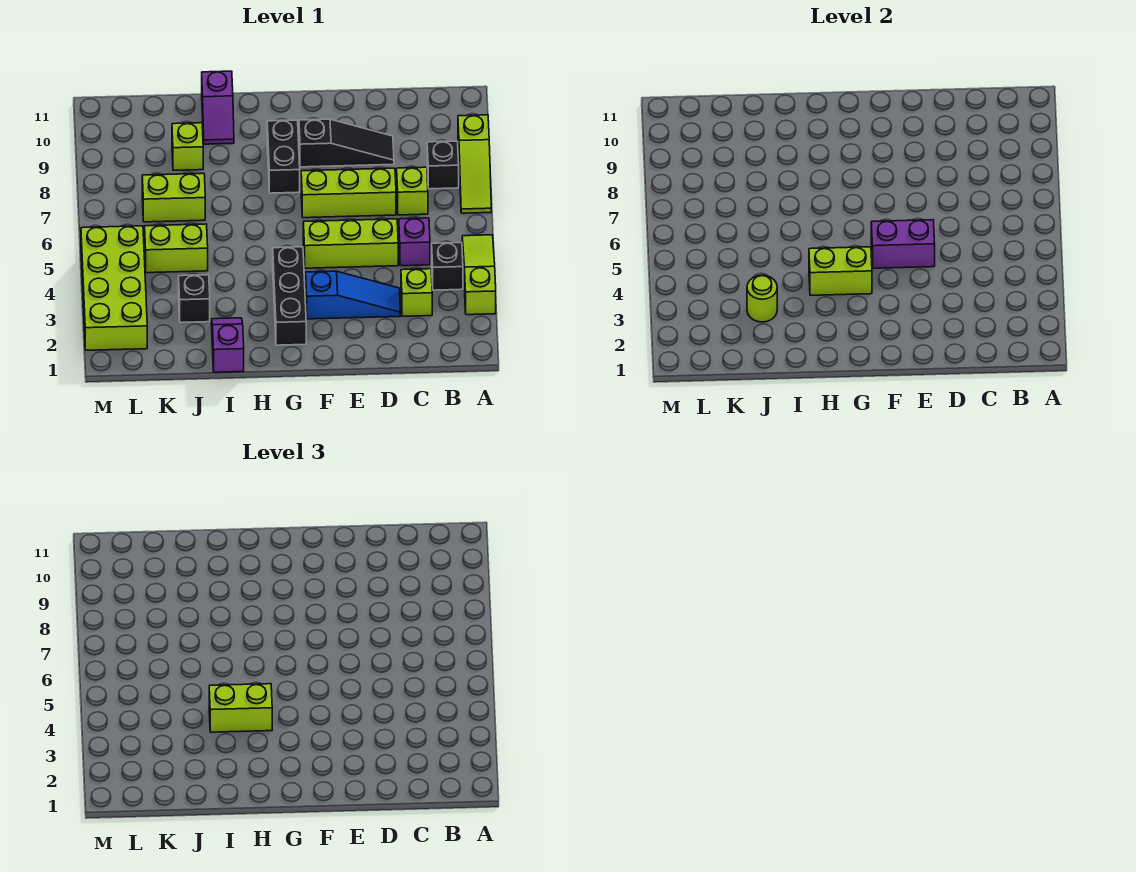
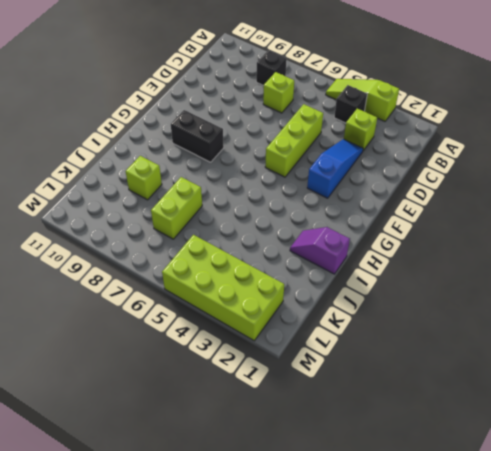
none -> lime slope A7:A9 level 1 top 9
none -> purple brick C5 level 1
none -> lime brick D7:F7 level 1

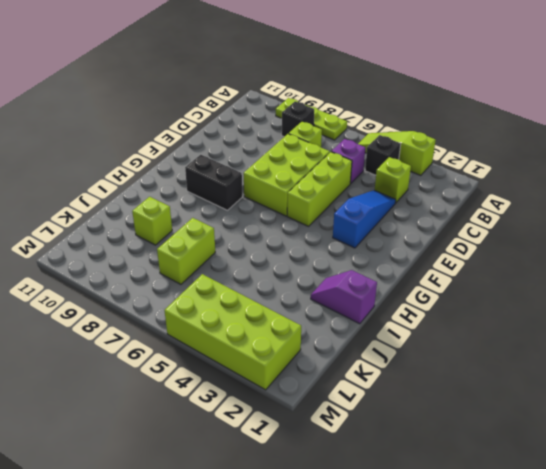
lime plate A7:A9 level 1 -> lime slope A7:A9 level 1 top 9
lime brick D6:F7 level 1 -> lime brick D7:F7 level 1
none -> black slope D9:F9 level 1 top F
none -> black brick G2:G4 level 1
none -> purple slope I10:I11 level 1 top 11

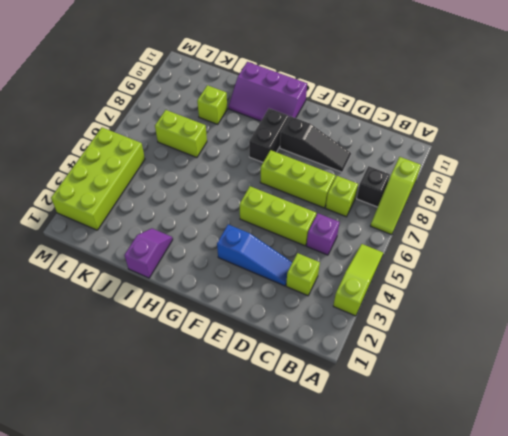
purple slope G10:I11 level 1 top 11 -> purple slope I10:I11 level 1 top 11
none -> black brick B4 level 1
none -> black brick G2:G4 level 1
none -> black brick J3 level 1

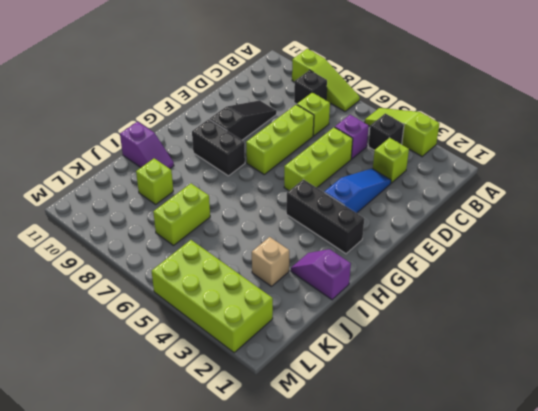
tan brick J3 level 1 -> black brick J3 level 1
none -> lime brick J5:K5 level 1
none -> purple brick E5:F5 level 2
none -> lime brick G4:H4 level 2

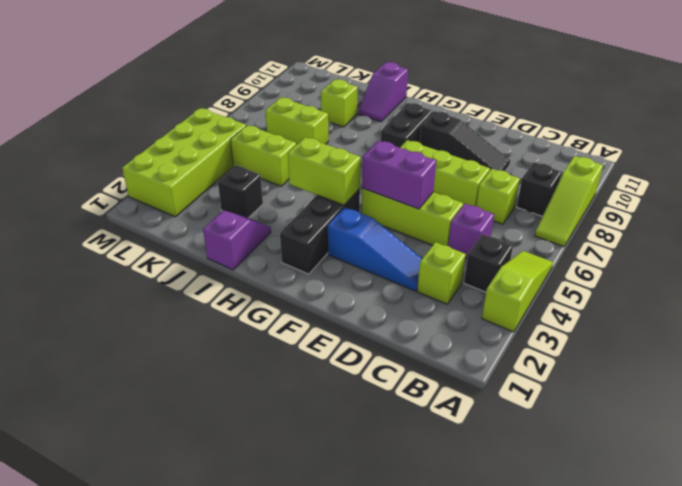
none -> lime round brick J3 level 2
none -> lime brick H4:I4 level 3

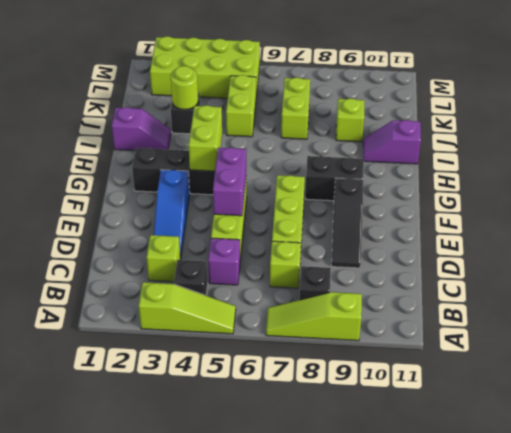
none -> lime brick H4:I4 level 3

